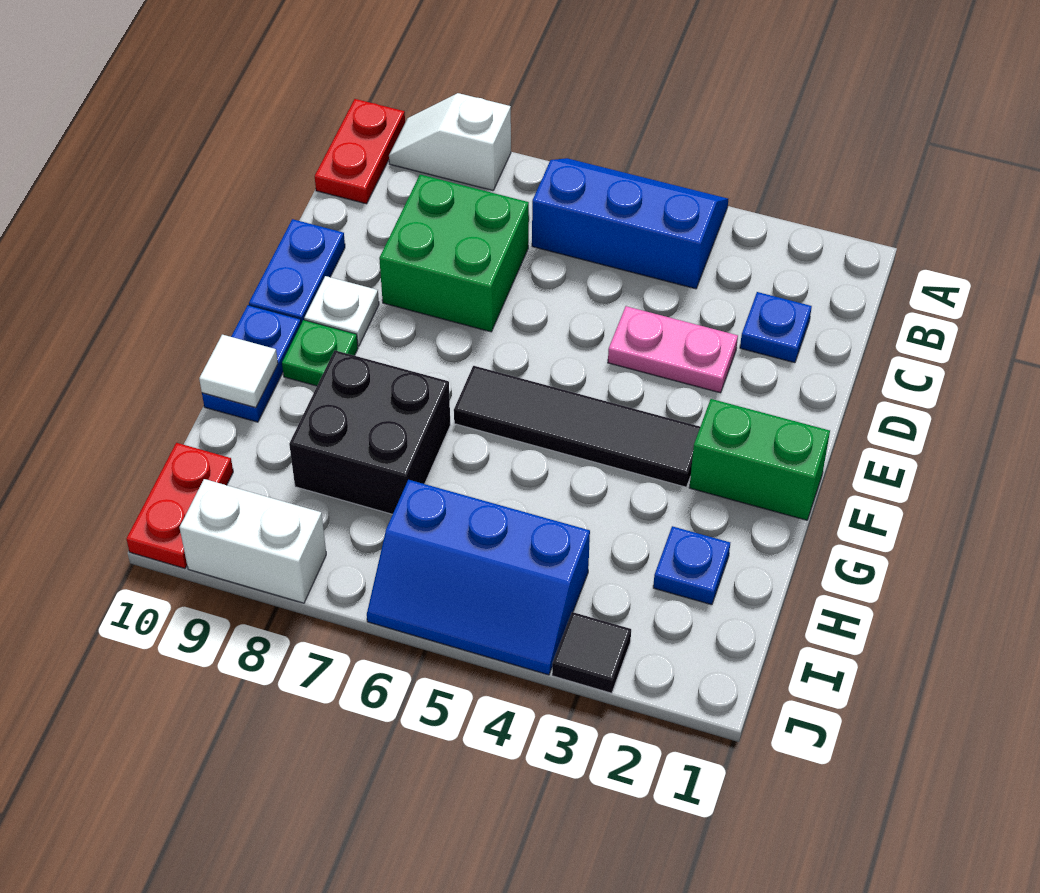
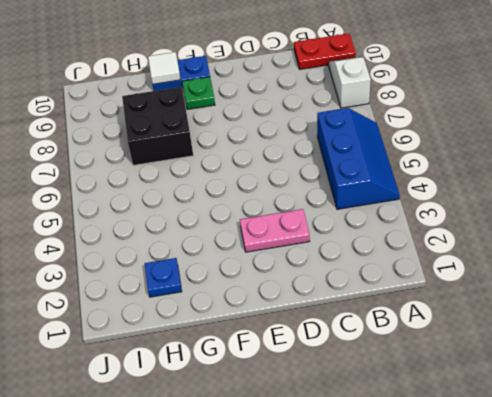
pink plate D3:E3 level 1 -> pink plate D3:D4 level 1
none -> blue plate C2 level 1
none -> green brick C7:D8 level 1
none -> blue plate D10:E10 level 1

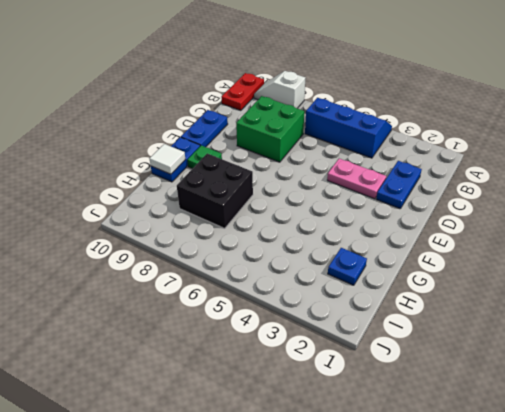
blue plate C2:D2 level 1 -> blue plate C2 level 1
none -> white plate E9 level 1
none -> green brick F1:F2 level 1
none -> black tile F3:F6 level 1

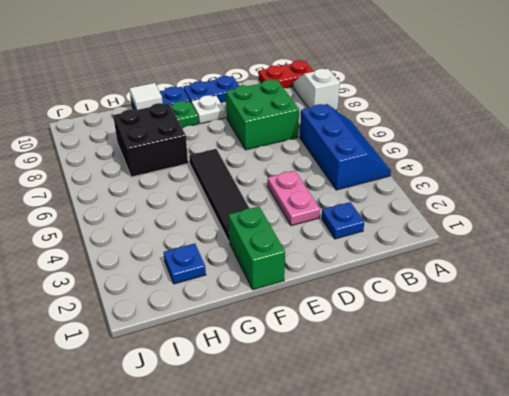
none -> blue slope I4:J6 level 1 top I
none -> red plate I10:J10 level 1
none -> black tile J3 level 1

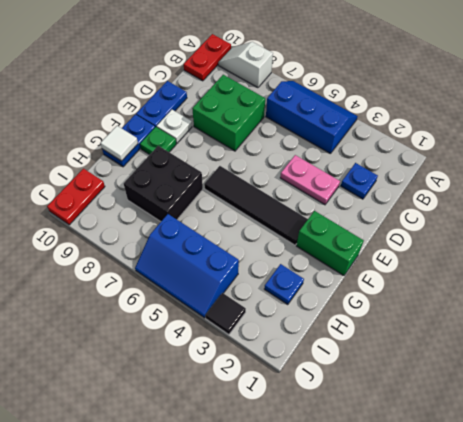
none -> white brick J8:J9 level 1

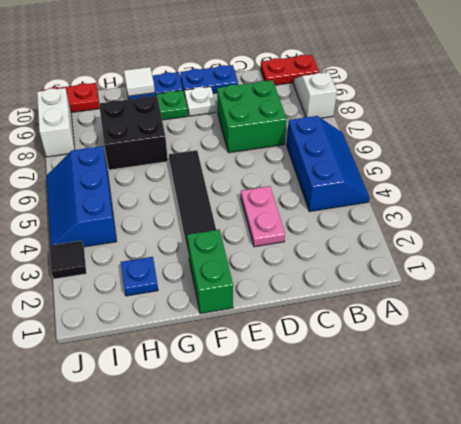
none -> blue plate C2 level 1

